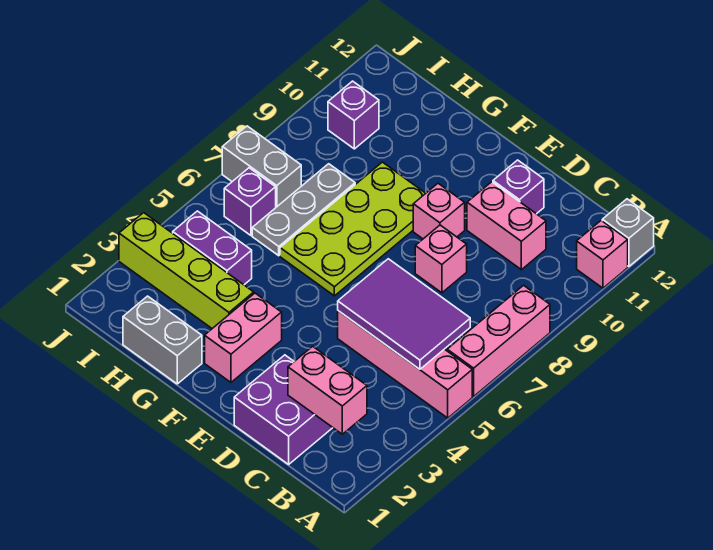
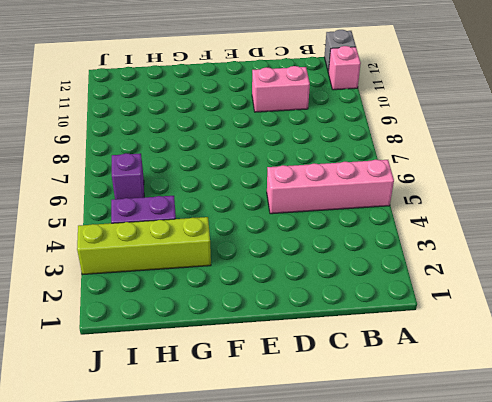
none -> pink brick A6:A8 level 1
none -> purple brick C1:D2 level 1
none -> pink brick D8 level 1

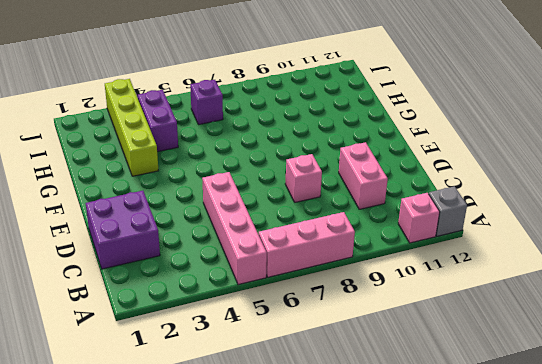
none -> purple brick D11 level 1
none -> pink brick E9 level 1
none -> pink brick F2:F3 level 1

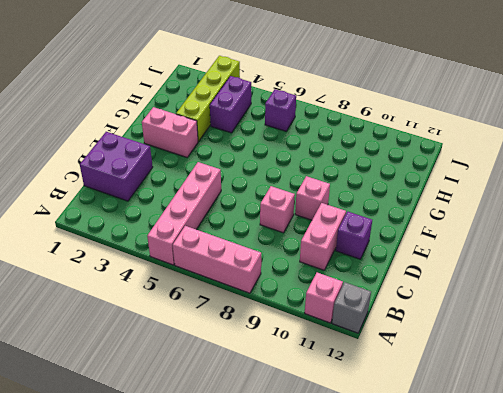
none -> lime plate F6:G9 level 1
none -> grey brick G1:H1 level 1
none -> grey plate H6:H8 level 1

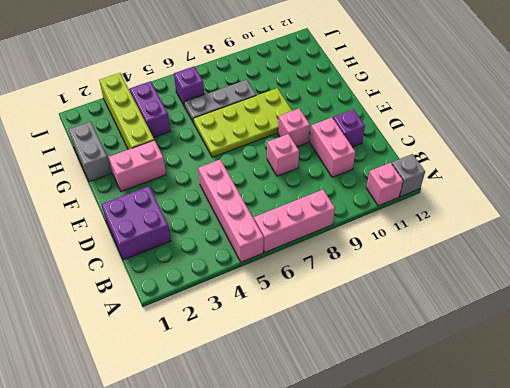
none -> grey brick I7:J7 level 1
none -> purple brick I10 level 1
none -> pink brick B2:C2 level 2

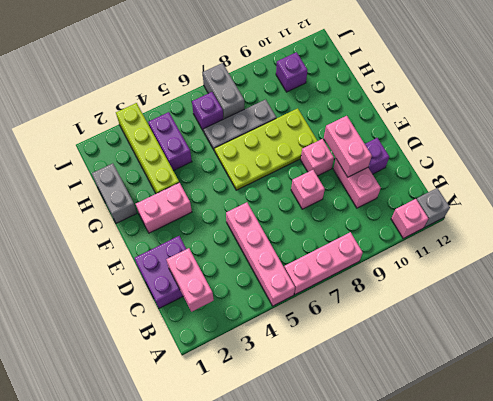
pink brick D10:E10 level 2 -> none
none -> purple tile B5:D6 level 2

